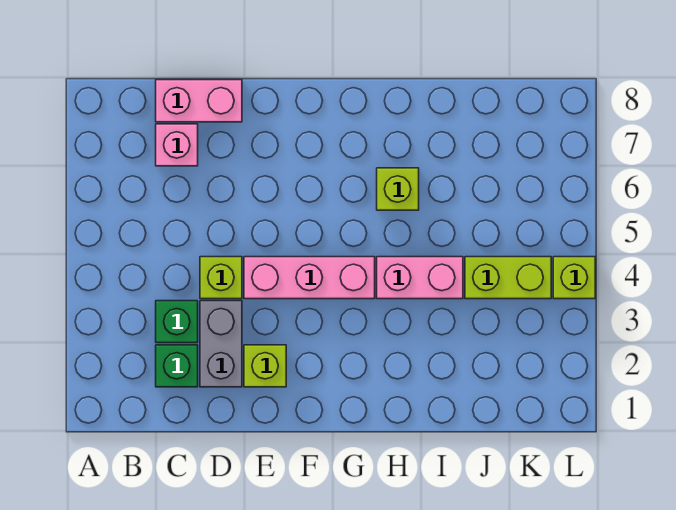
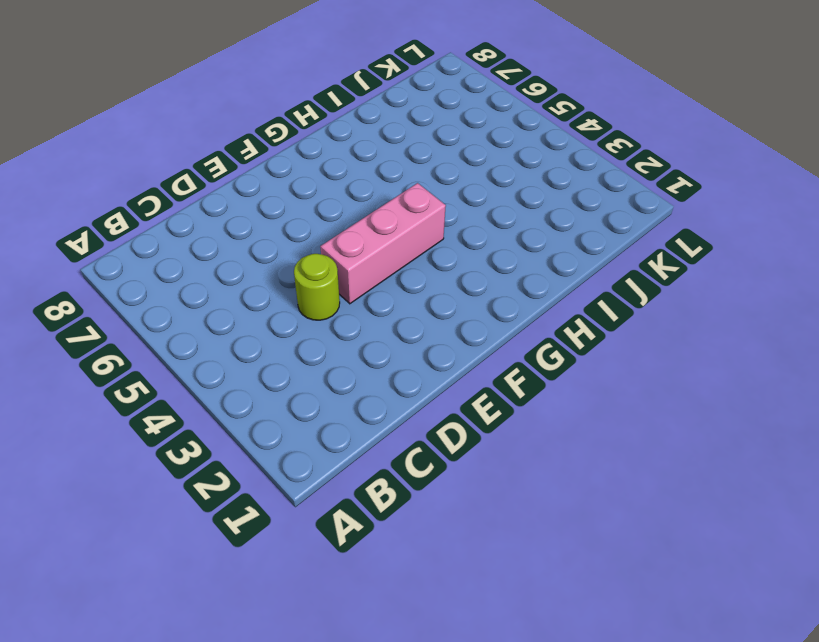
lime round brick D4 level 1 -> lime brick D4 level 1
none -> green brick C2 level 1
none -> green brick C3 level 1
none -> pink brick C7 level 1

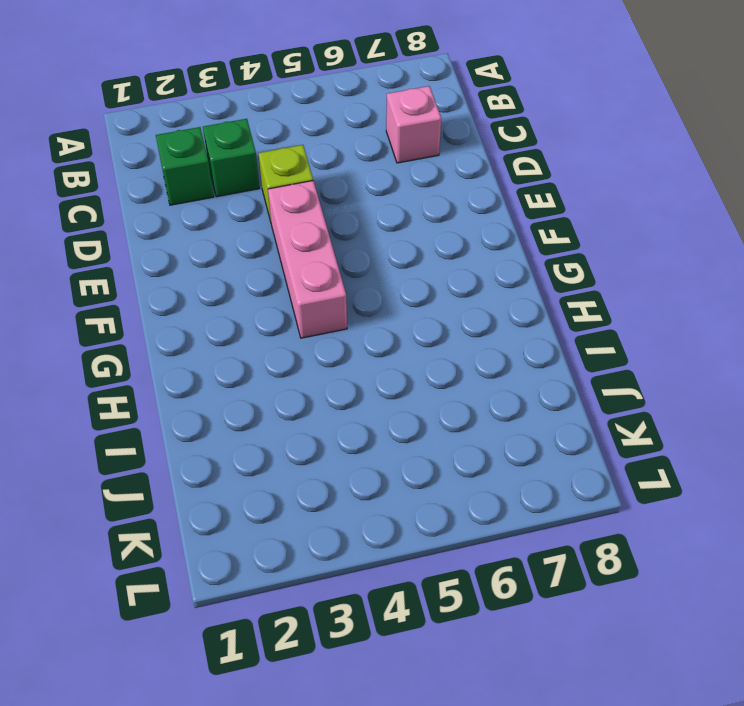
none -> pink brick C8:D8 level 1
none -> grey brick D2:D3 level 1
none -> lime brick E2 level 1

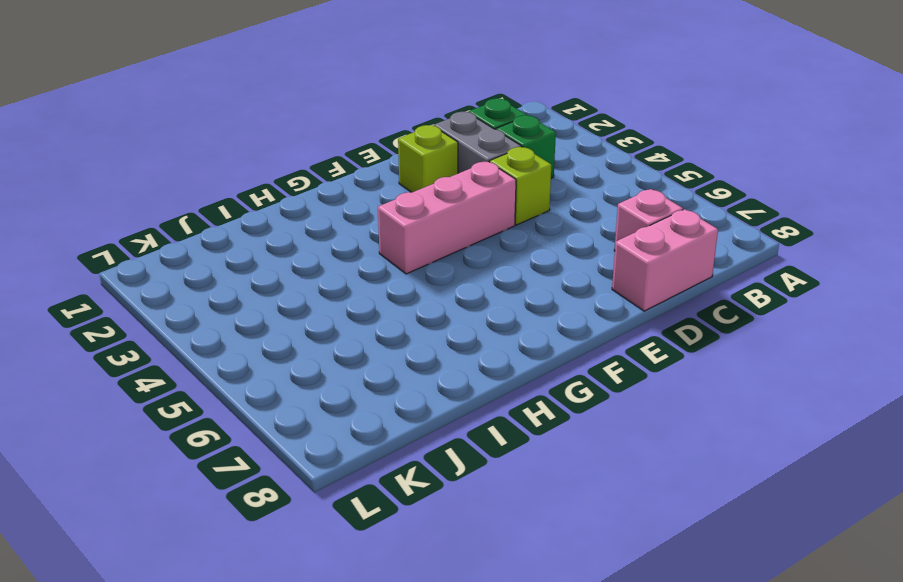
none -> pink brick H4:I4 level 1
none -> lime brick H6 level 1
none -> lime brick J4:K4 level 1

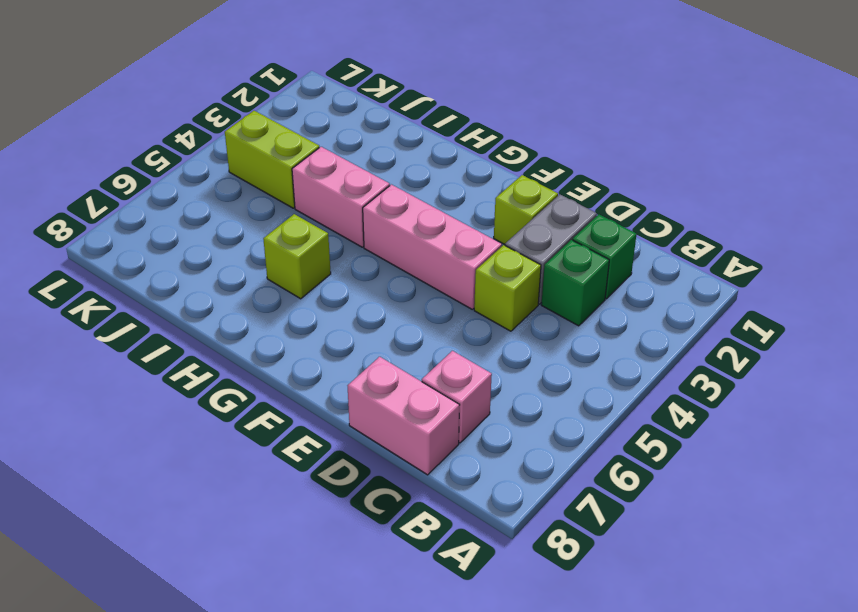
none -> lime brick L4 level 1

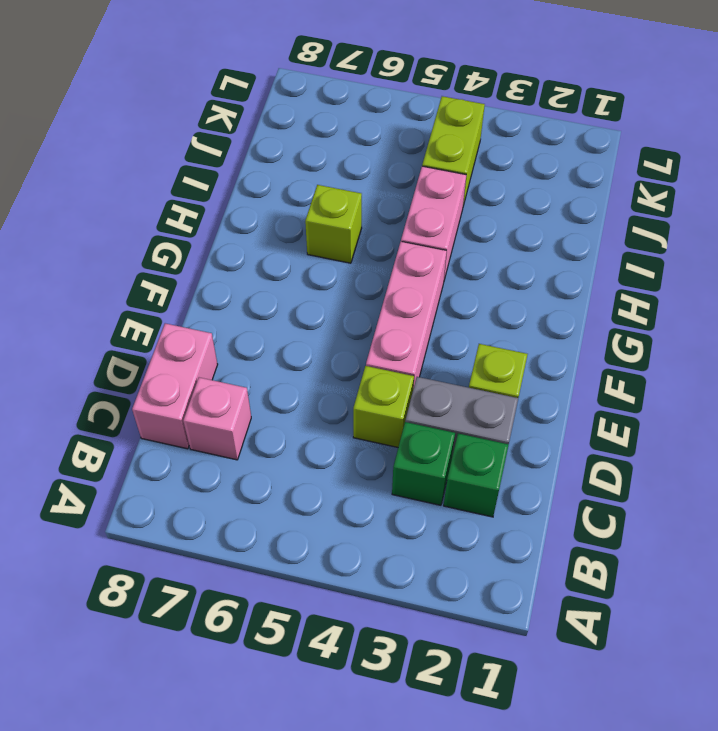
none -> lime brick L4 level 1

